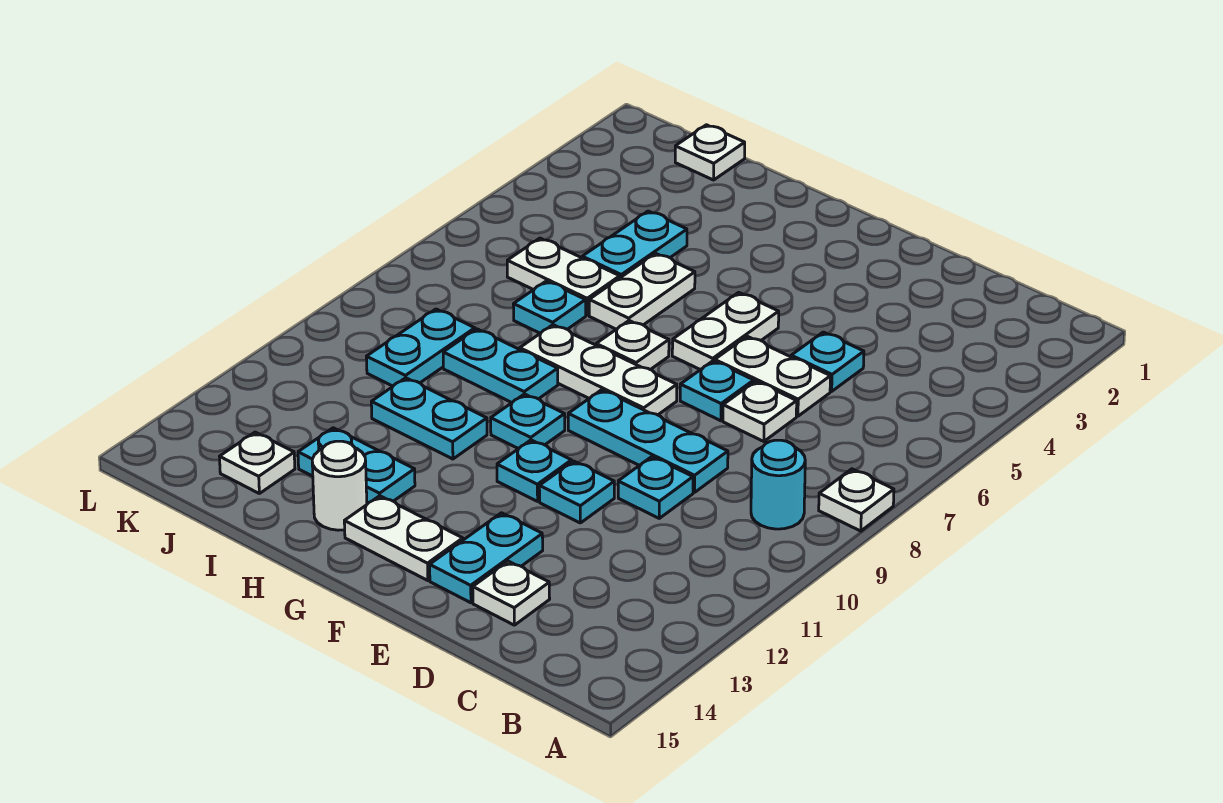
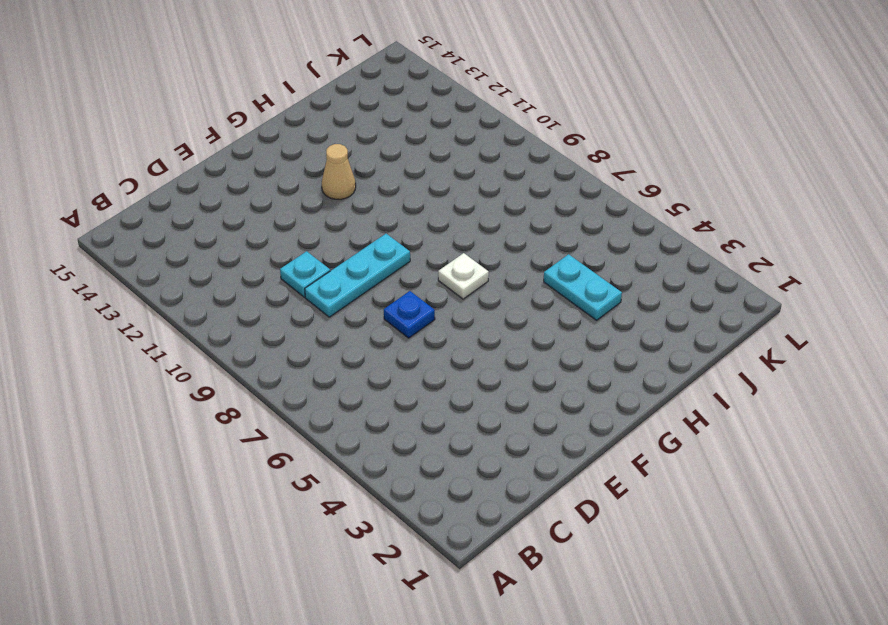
blue plate E7 level 1 -> cyan plate E7 level 1
tan cone G12 level 1 -> none
none -> white plate A8 level 1
none -> cyan round brick B9 level 1
none -> cyan plate D5 level 1

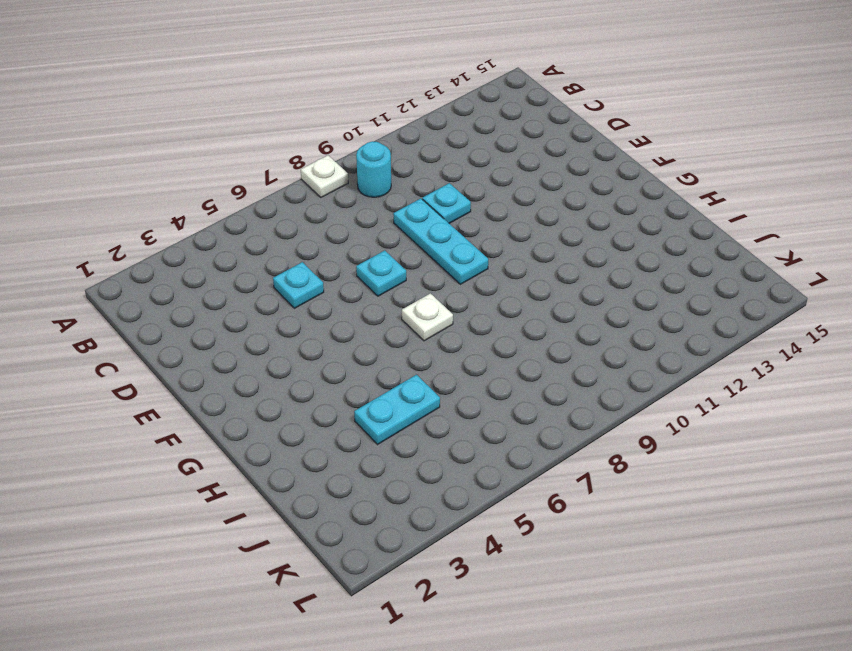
none -> white plate D6:E6 level 1
none -> white plate D7 level 1
none -> white plate D14 level 1

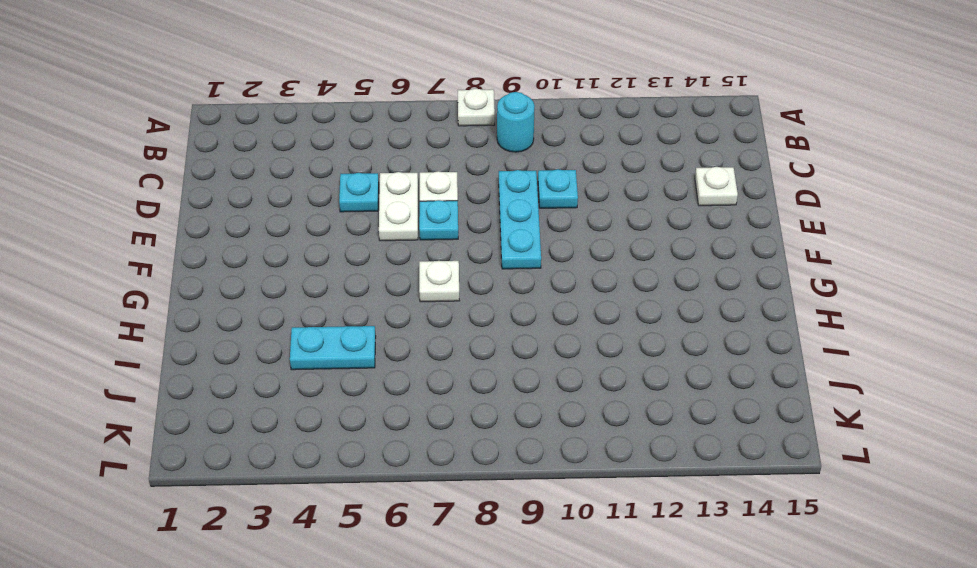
none -> cyan plate E11 level 1
none -> cyan plate E13:E14 level 1
none -> white plate F5:F6 level 1

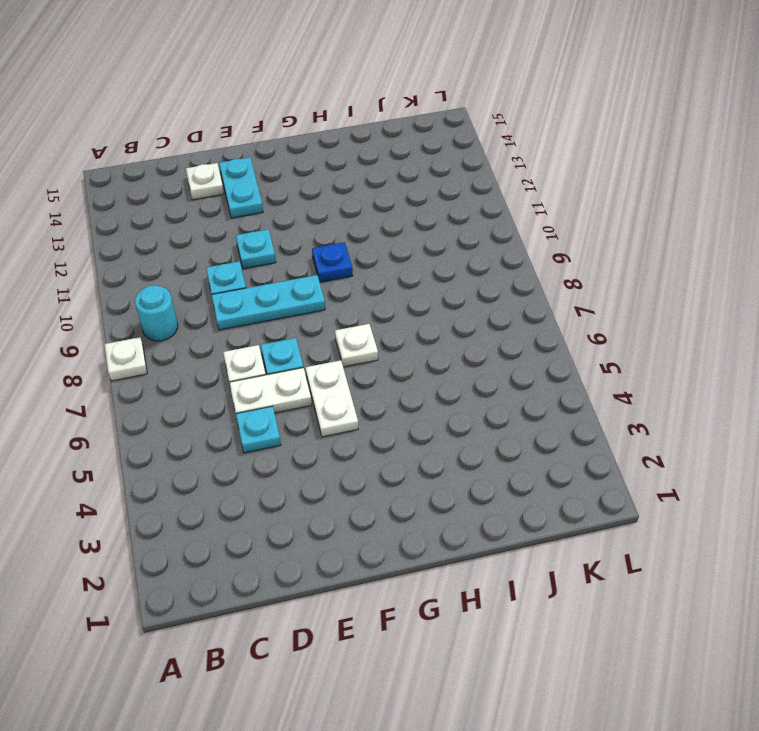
blue plate G10 level 1 -> cyan plate G10 level 1
none -> white plate F8:H8 level 1
none -> cyan plate F11 level 1
none -> white plate F14:G14 level 1

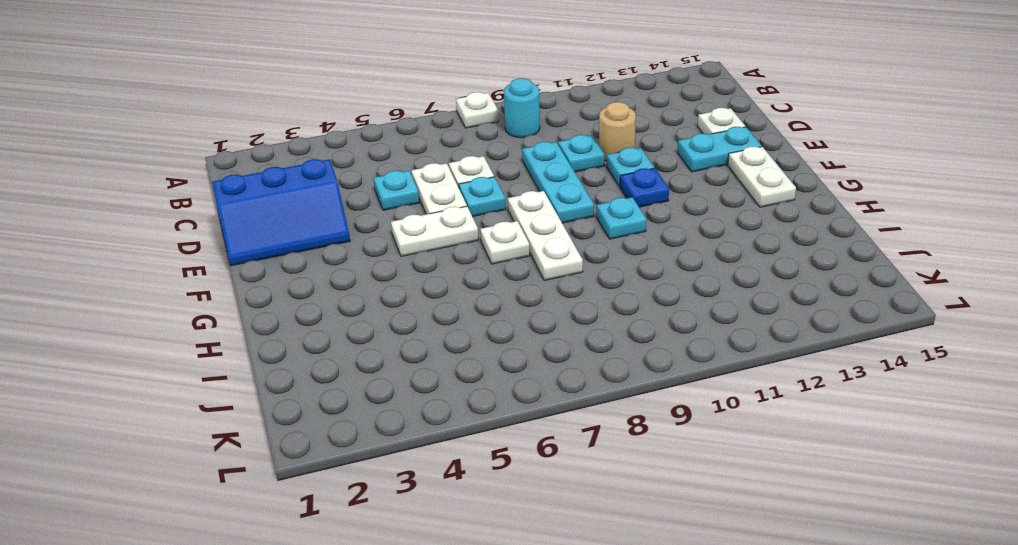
blue slope D1:E3 level 1 top D -> none
tan round brick D11 level 1 -> none
blue plate F11 level 1 -> cyan plate F11 level 1
none -> white plate H5:H6 level 1
none -> cyan plate H9:I9 level 1
none -> cyan plate H11:I11 level 1

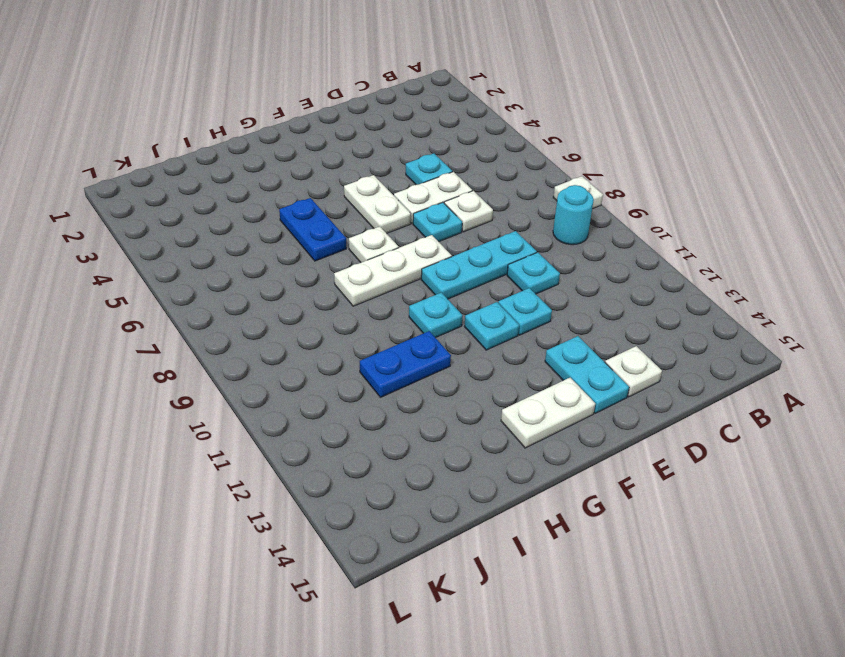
blue plate H5:H6 level 1 -> white plate H5:H6 level 1
blue plate H11:I11 level 1 -> cyan plate H11:I11 level 1
none -> cyan plate H9:I9 level 1
none -> cyan plate H13:I13 level 1
none -> white round brick H14 level 1

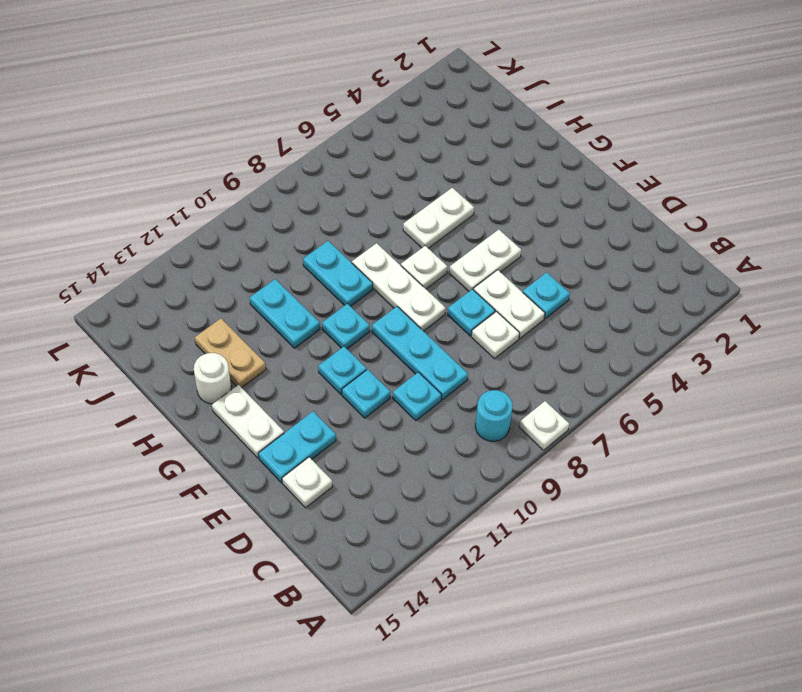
tan plate H13:I13 level 1 -> cyan plate H13:I13 level 1
none -> cyan plate I4:I5 level 1
none -> white plate I6:J6 level 1
none -> cyan plate I7 level 1

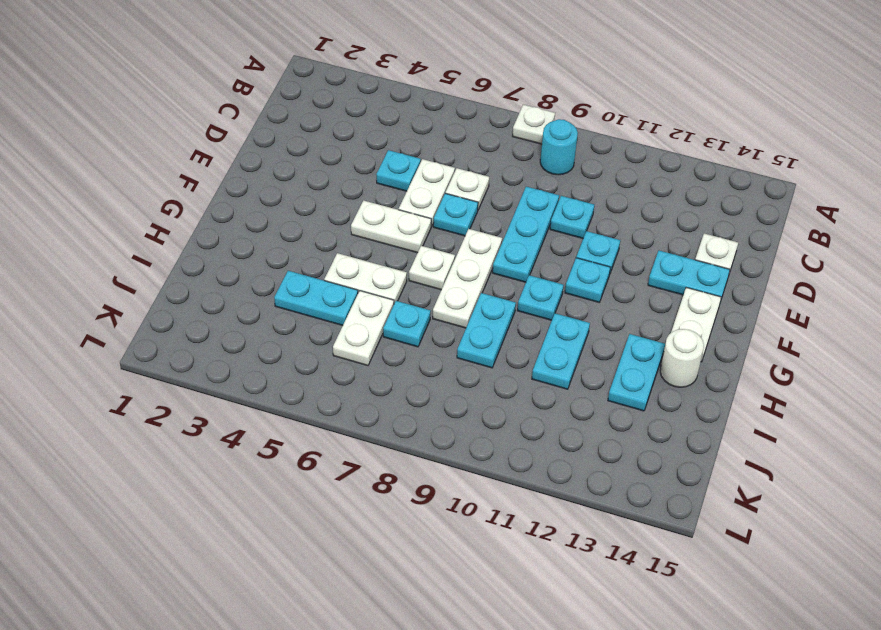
none -> white plate J1 level 1
none -> cyan plate J9:J10 level 1
none -> white plate J14 level 1

